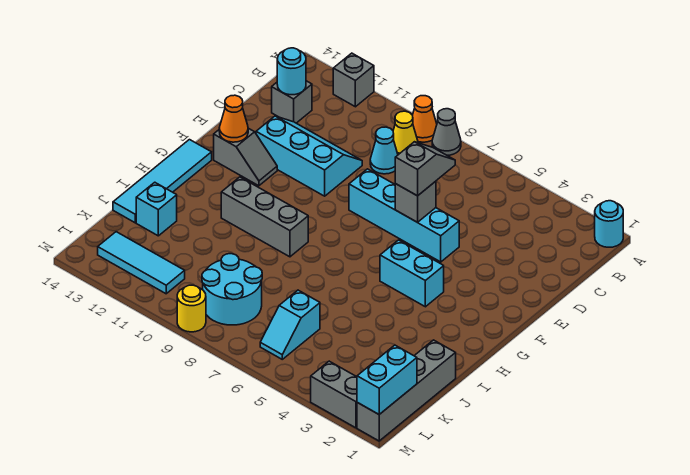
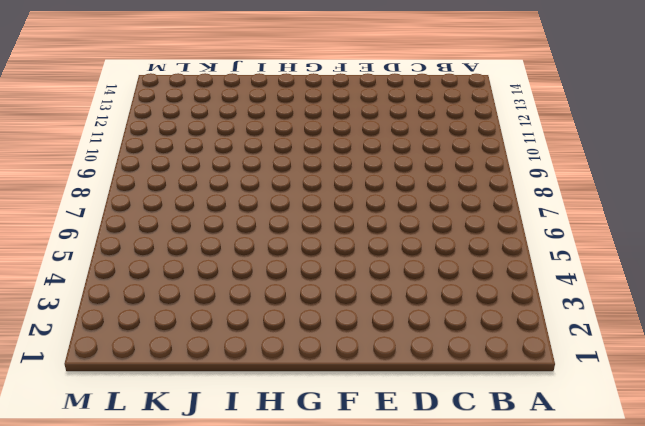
none -> cyan round brick A1 level 1
none -> grey cone A8 level 1
none -> orange cone A9 level 1

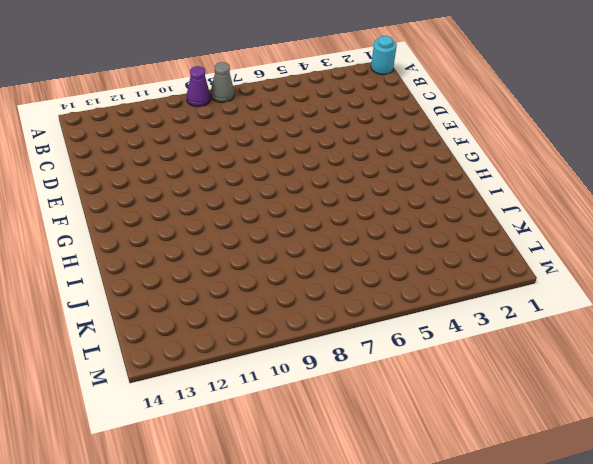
purple cone A9 level 1 -> orange cone A9 level 1
none -> grey brick A12 level 1
none -> yellow cone B9 level 1
none -> cyan cone C9 level 1

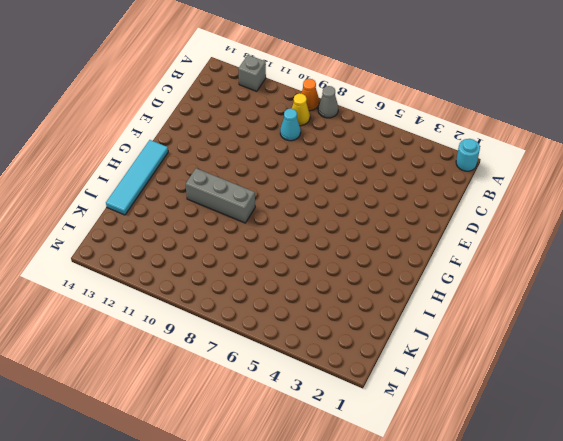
none -> grey brick C13 level 1
none -> cyan slope D10:E12 level 1 top E
none -> cyan brick E5:E8 level 1

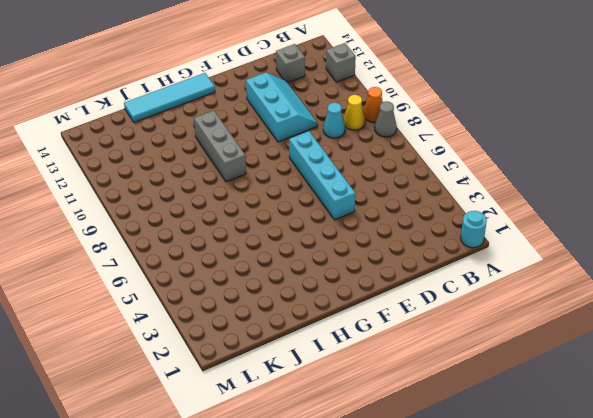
none -> grey slope F12:F13 level 1 top 13
none -> cyan brick G4:G5 level 1
none -> grey brick J1:M1 level 1

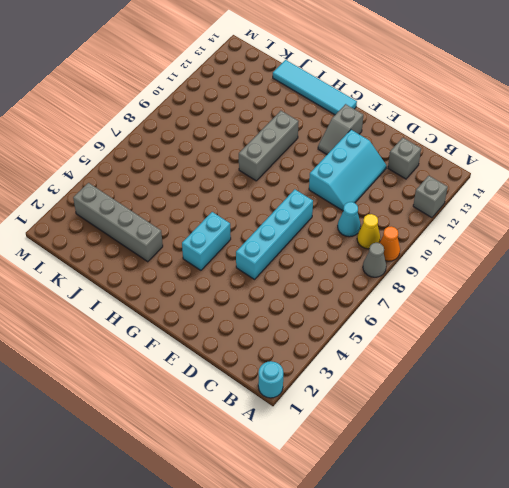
grey brick I3:L3 level 1 -> grey brick J1:M1 level 1
none -> cyan brick J13 level 1
none -> cyan slope K6:L6 level 1 top K
none -> cyan round brick K8:L9 level 1

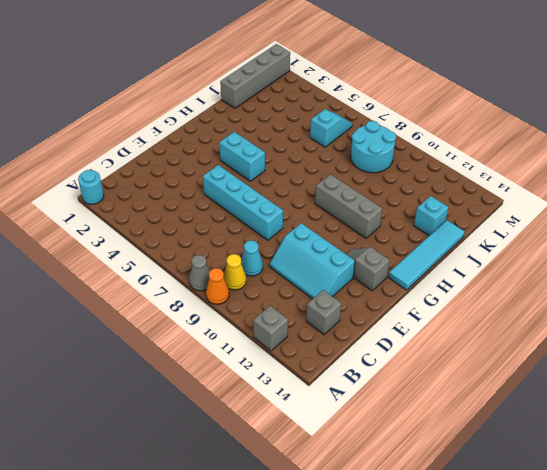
none -> cyan tile L11:L13 level 1
none -> grey brick M2:M3 level 1
none -> yellow round brick M9 level 1

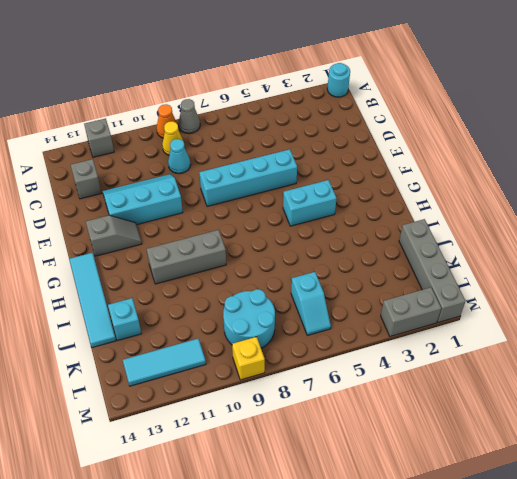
yellow brick M9 level 1 -> yellow round brick M9 level 1
none -> cyan round brick C13 level 2
none -> grey brick E6 level 2
none -> orange cone F13 level 2

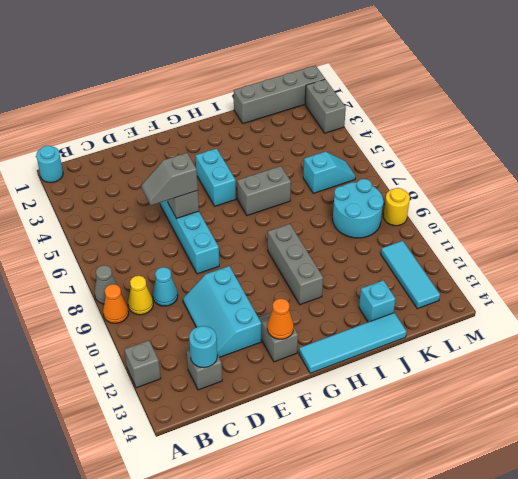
grey brick H6:I6 level 1 -> none
none -> cyan brick L1:M1 level 2

